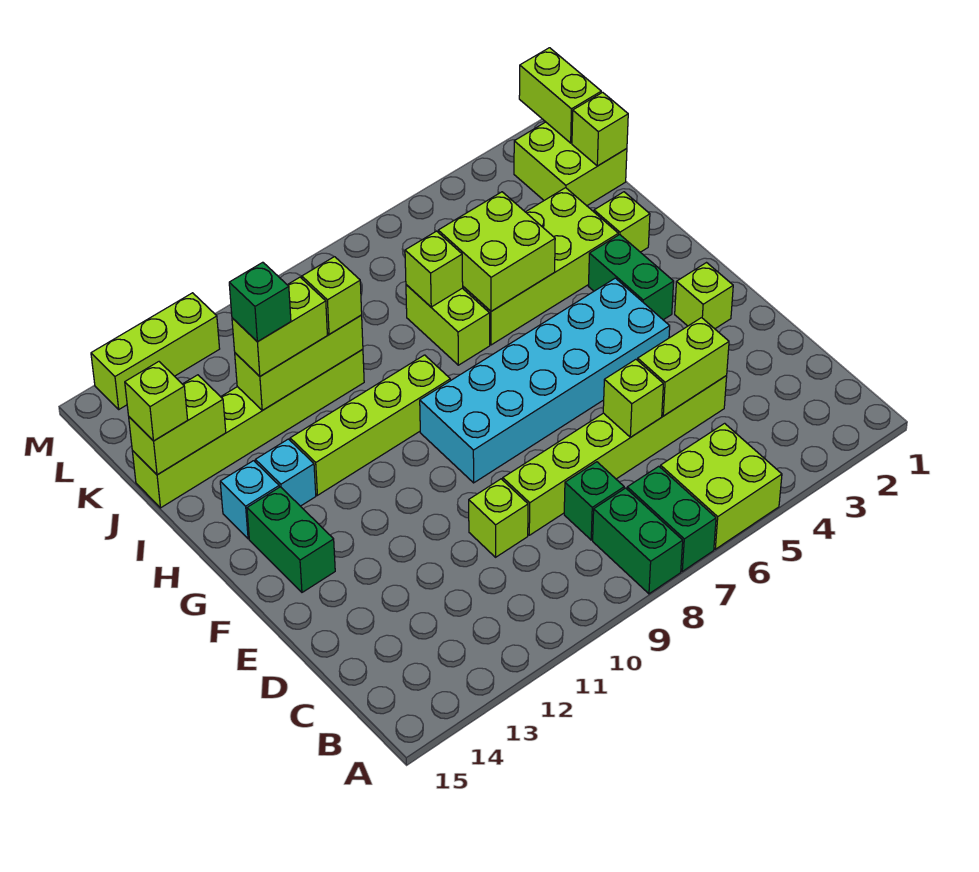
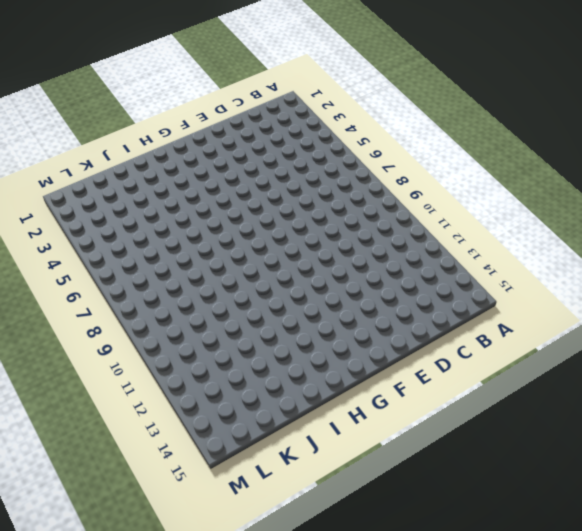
none -> lime brick A5:B6 level 1
none -> green brick A7:B7 level 1
none -> green brick A8:B8 level 1
none -> green brick C8 level 1

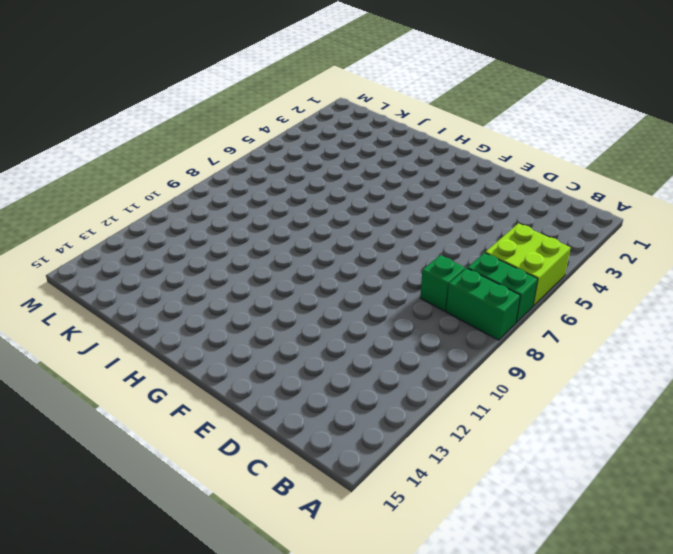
none -> lime brick D4:D9 level 1
none -> lime brick D10 level 1
none -> lime brick F2 level 1
none -> cyan brick F4:G9 level 1

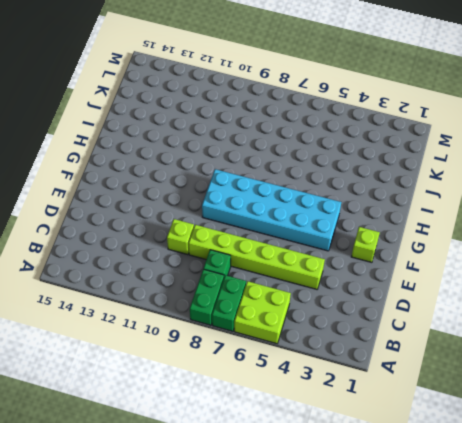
none -> green brick F14:G14 level 1
none -> green brick G3:H3 level 1
none -> lime brick H9:H12 level 1
none -> cyan brick H13 level 1

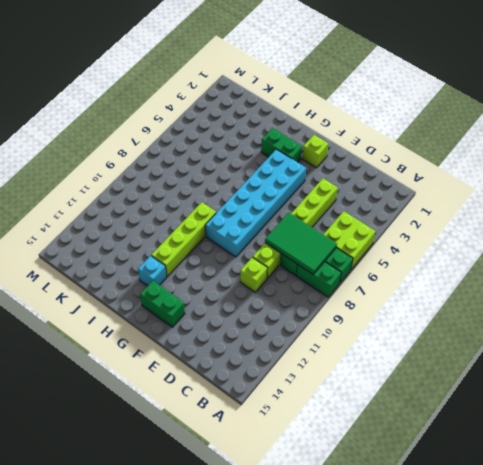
green tile B7:D8 level 2 -> none
none -> cyan brick H14 level 1
none -> lime brick I2 level 1
none -> lime brick I3:J6 level 1
none -> lime brick I7:J7 level 1

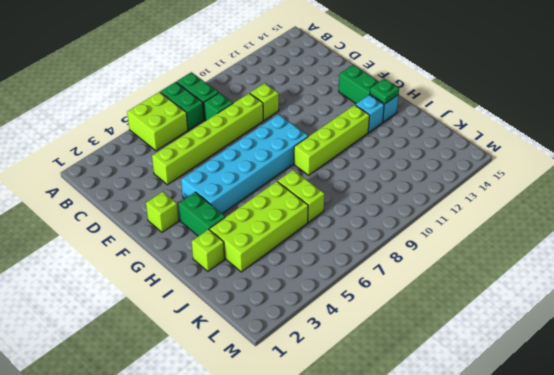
green plate H14 level 2 -> none
none -> lime brick J10:J15 level 1
none -> lime brick K1:L2 level 1
none -> lime brick M12:M14 level 1
none -> lime brick D4:D5 level 2

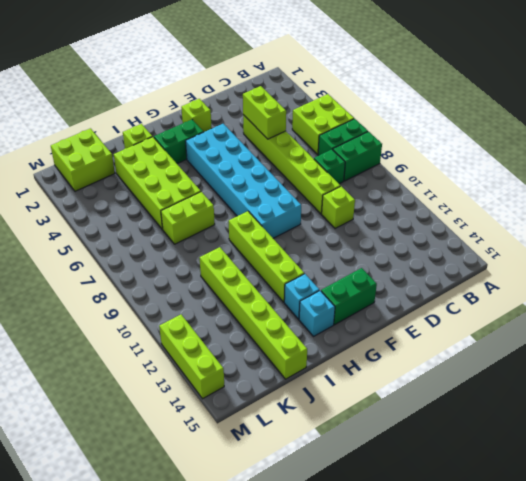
none -> lime brick D6 level 2
none -> lime brick I5:J6 level 2
none -> lime brick J7 level 2
none -> lime brick J10:J12 level 2

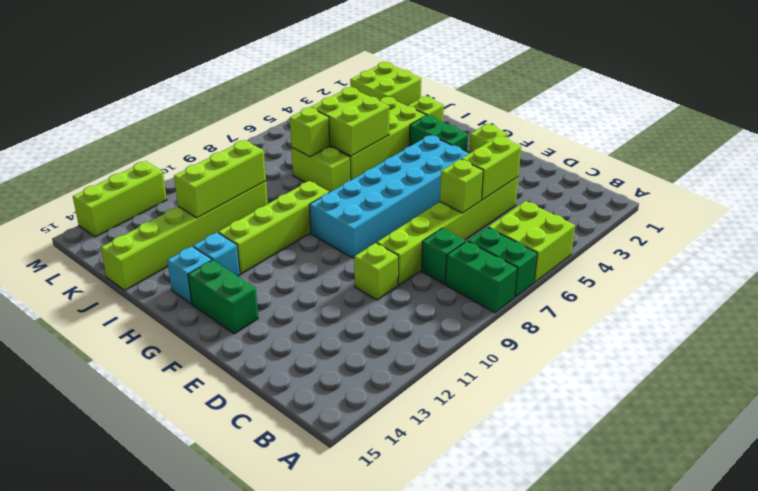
none -> lime brick J14:J15 level 2
none -> lime brick K1 level 2
none -> lime brick L1:M1 level 2
none -> lime brick J10 level 3

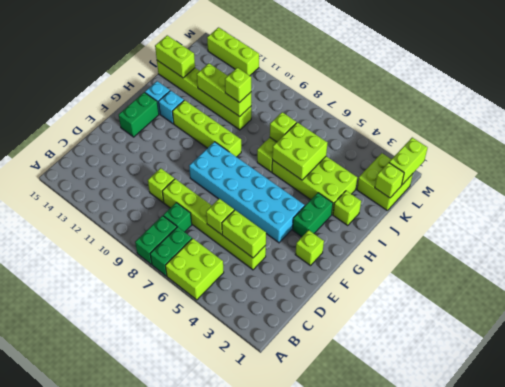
none -> lime brick J11:J12 level 3
none -> lime brick J15 level 3
none -> green brick J12 level 4

